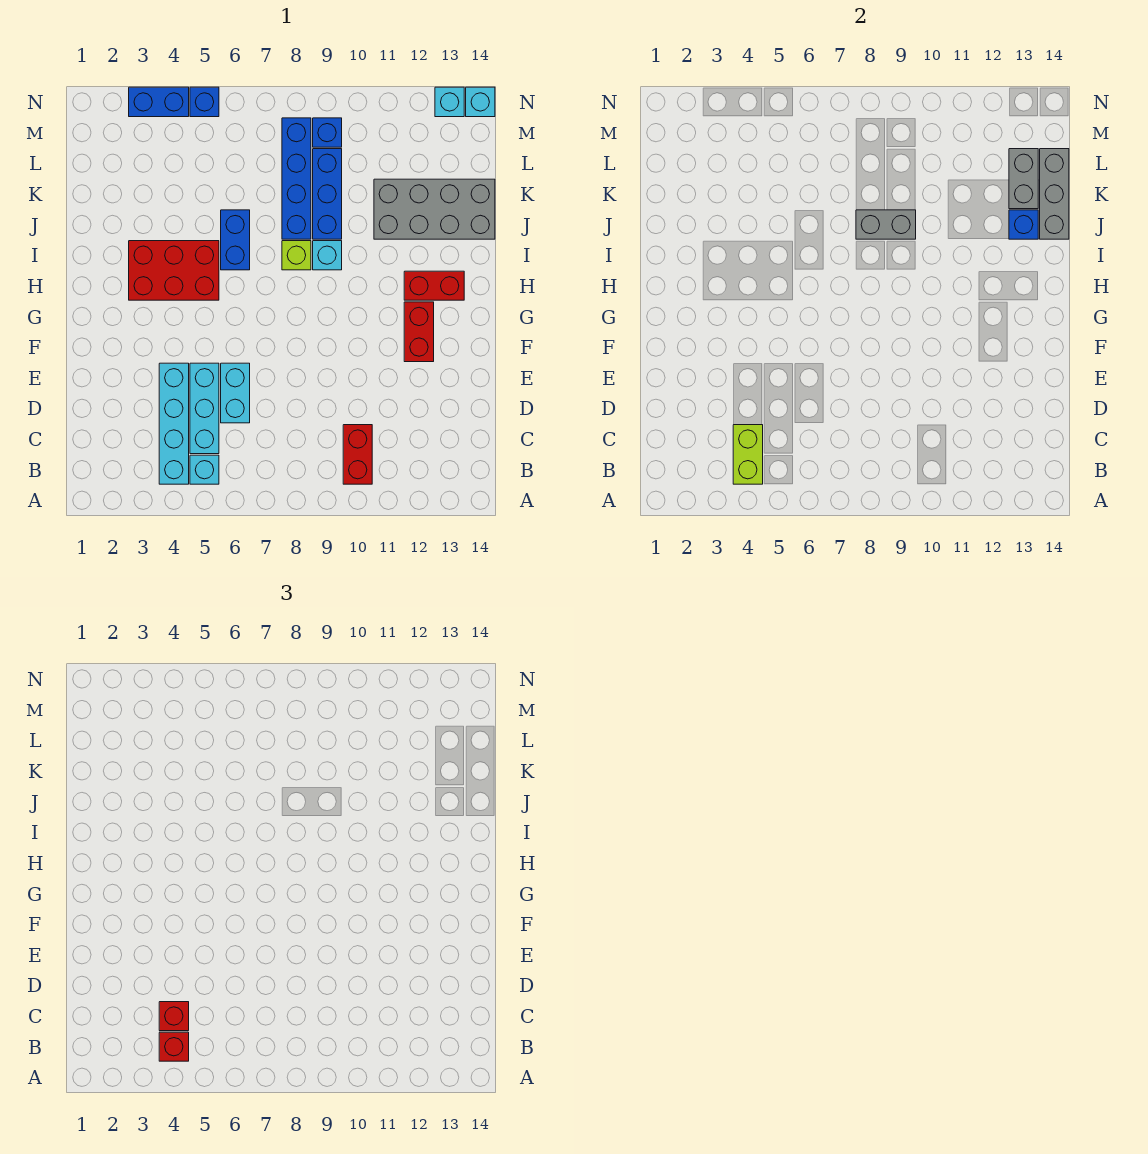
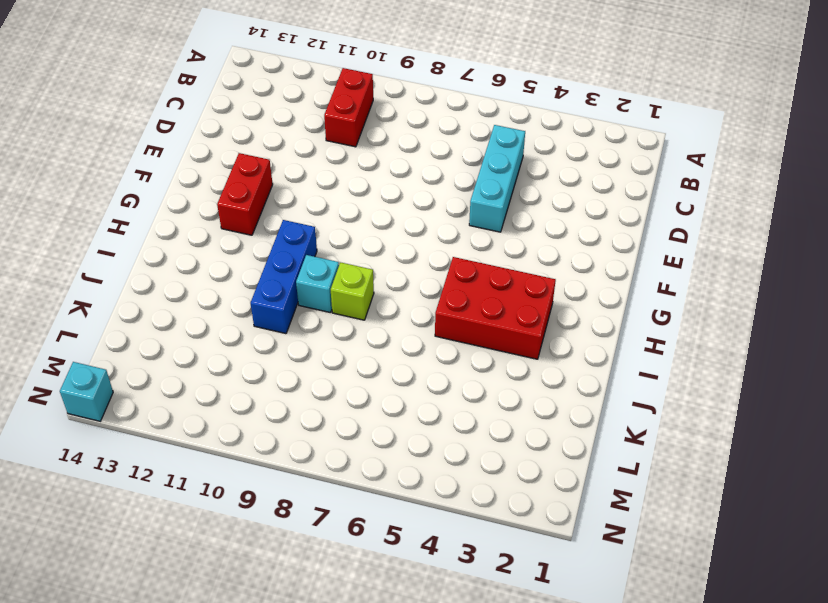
blue brick H10:J10 level 1 -> blue brick J9:L9 level 1
none -> cyan brick B4:E4 level 1
none -> cyan brick B5 level 1
none -> cyan brick D6:E6 level 1

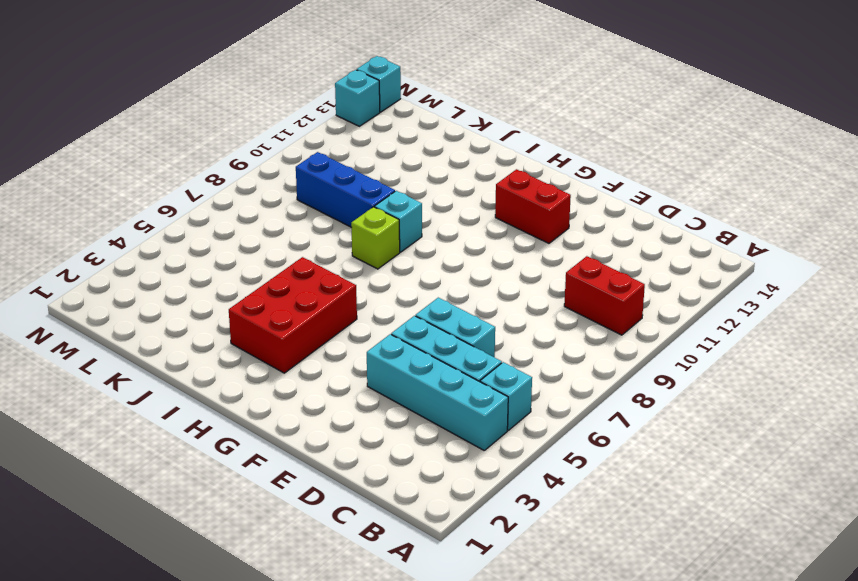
none -> red brick H12:H13 level 1
none -> blue brick I6:J6 level 1
none -> blue brick J8:M8 level 1

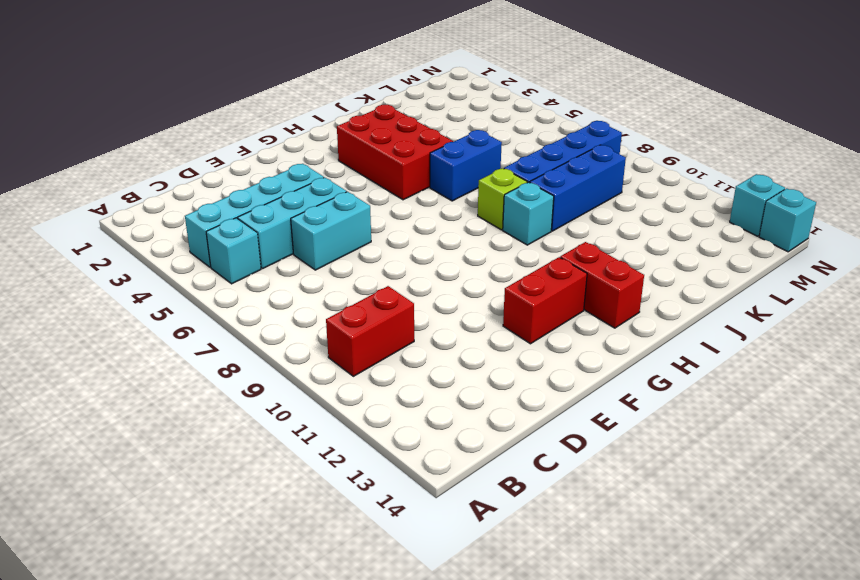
none -> grey brick J11:K14 level 1
none -> blue brick M9 level 1
none -> blue brick N3:N4 level 1

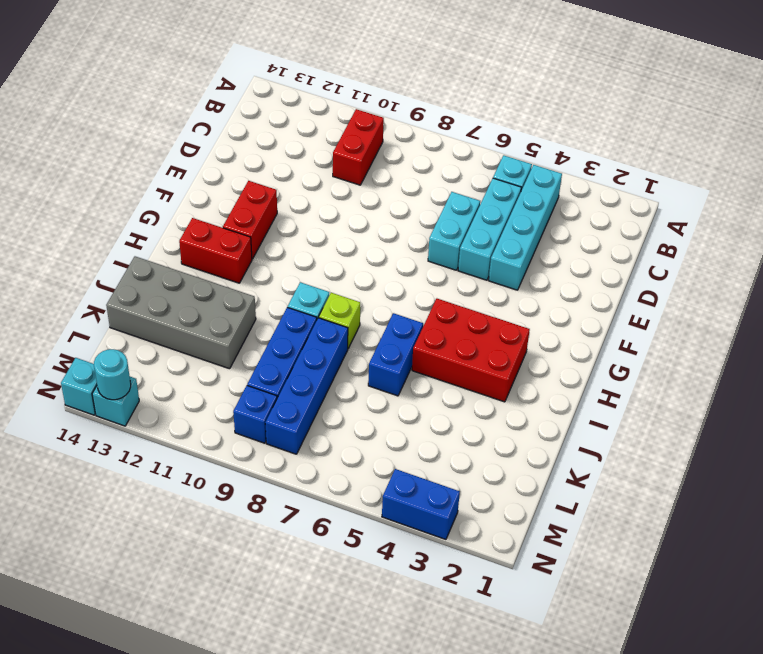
cyan round brick N13 level 2 -> none
none -> blue brick N5 level 1
none -> lime brick B4:C4 level 2
none -> grey brick J8:J9 level 2

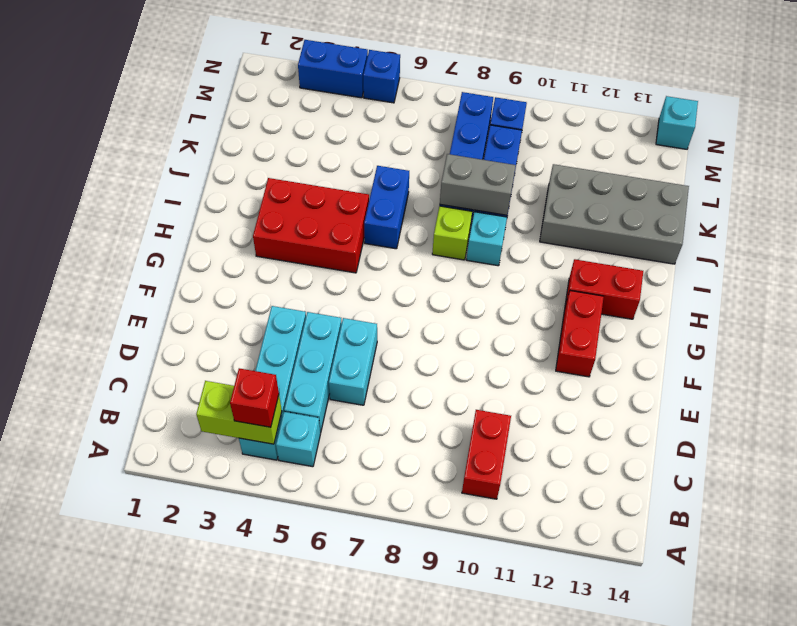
lime brick B3:B4 level 2 -> lime brick B4:C4 level 2
none -> cyan brick N13 level 1
none -> blue brick J13 level 2
none -> grey brick J14:L14 level 2

